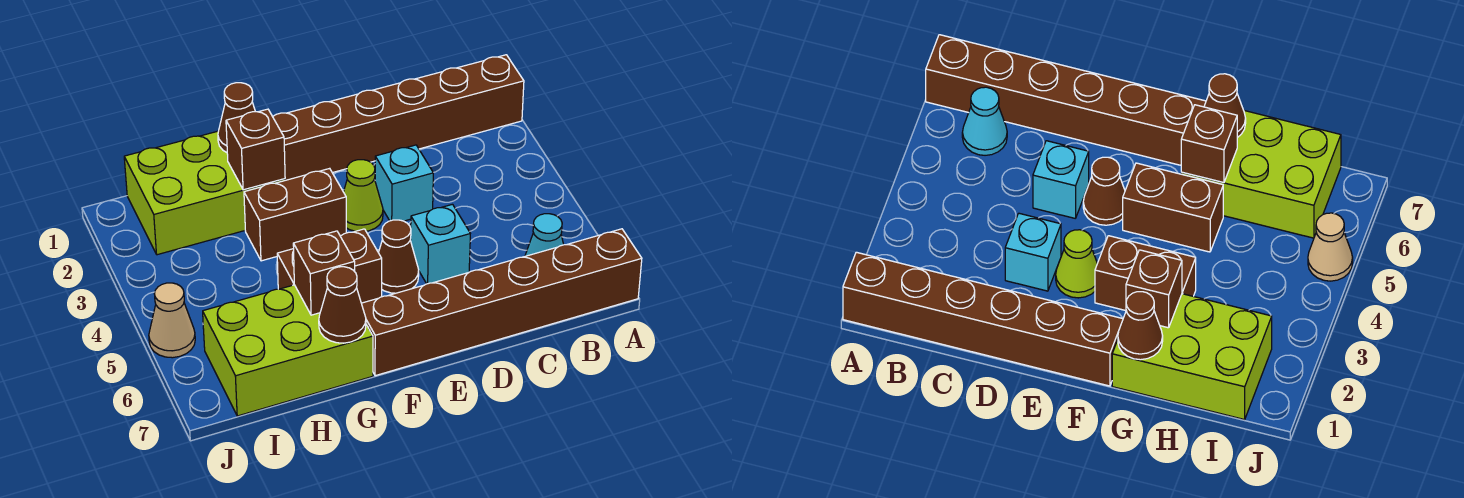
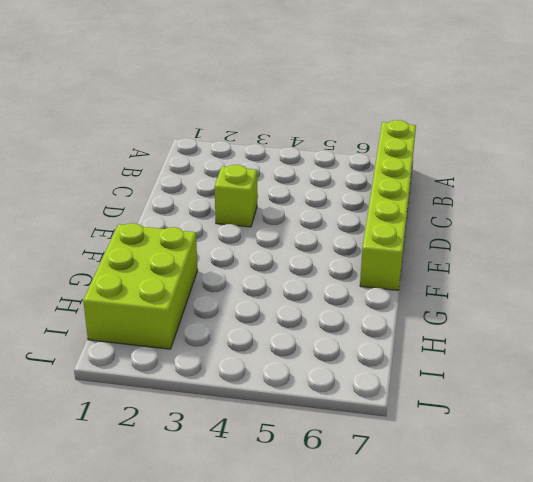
lime brick A7:F7 level 1 -> brown brick A7:F7 level 1
lime brick D3 level 1 -> cyan brick D3 level 1
none -> brown brick A1:F1 level 1
none -> cyan cone B6 level 1
none -> cyan brick D5 level 1

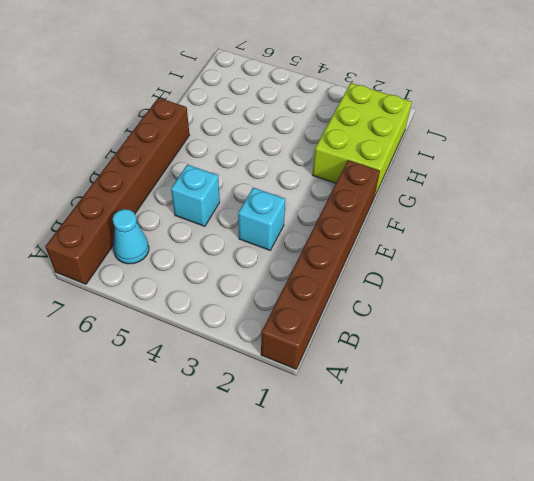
none -> lime cone E3 level 1
none -> brown cone E5 level 1
none -> brown brick F3:G3 level 1

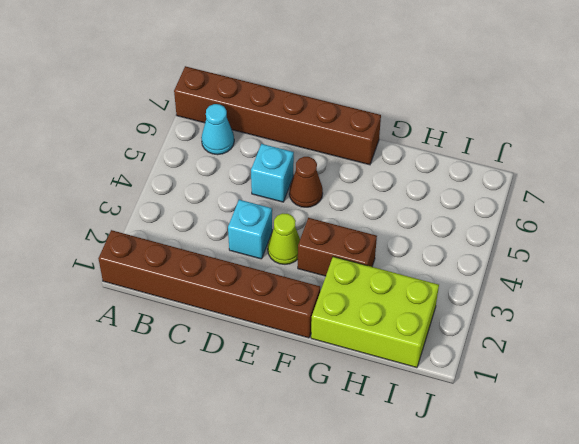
none -> brown brick F5:G5 level 1
none -> lime brick G6:I7 level 1
none -> tan cone J5 level 1

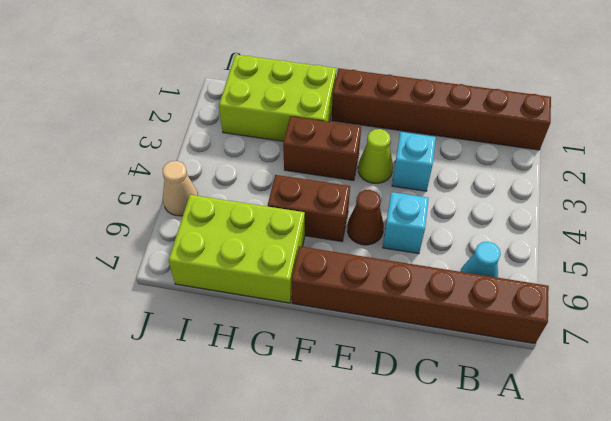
none -> brown cone G1 level 2
none -> brown brick G2 level 2
none -> brown brick G6 level 2

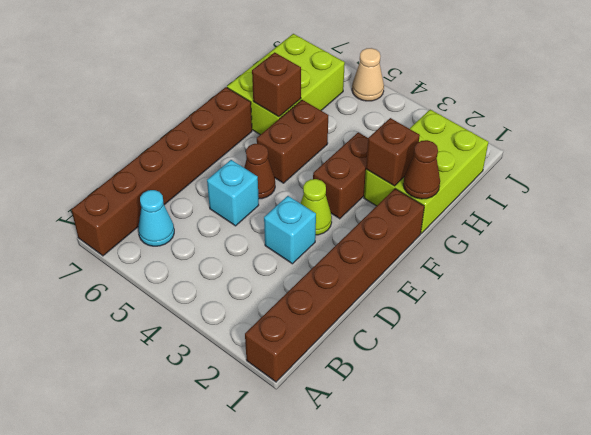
none -> brown cone G7 level 2

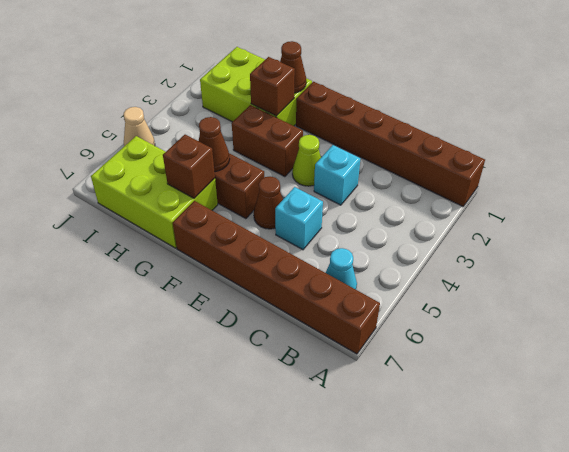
brown cone G5 level 2 -> brown cone G7 level 2

